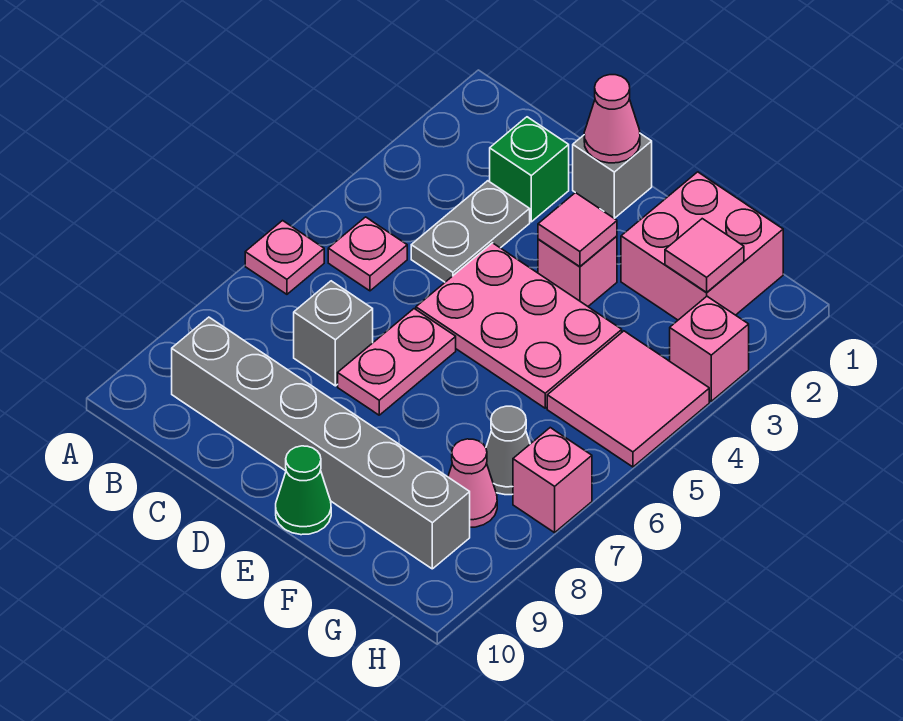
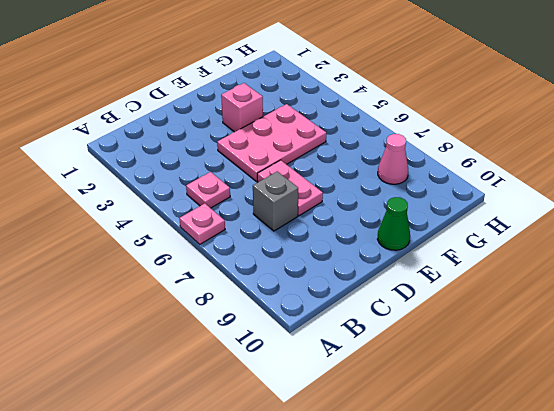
none -> grey brick B9:G9 level 1
none -> green brick C2 level 1
none -> grey plate C3:C4 level 1

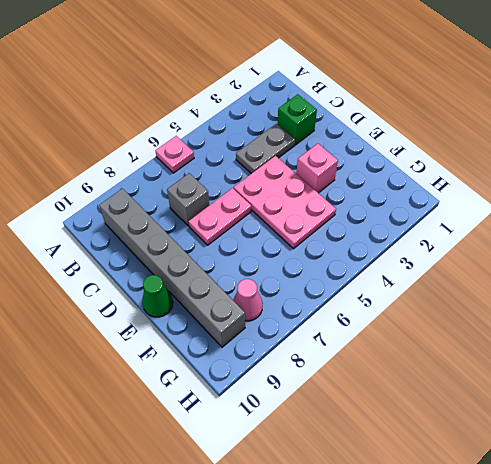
none -> pink plate B5 level 1
none -> grey brick D1 level 1
none -> pink brick F1:G2 level 1

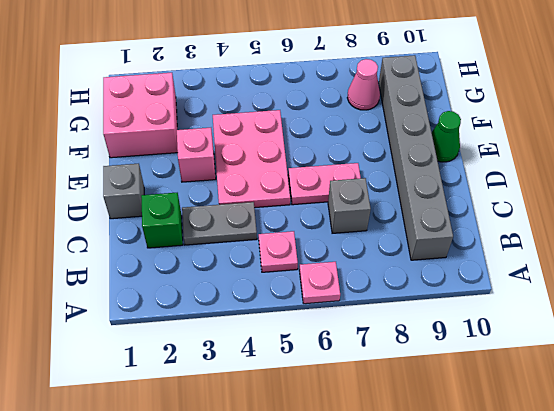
none -> pink tile G4:H5 level 1
none -> grey cone G7 level 1
none -> pink brick H3 level 1

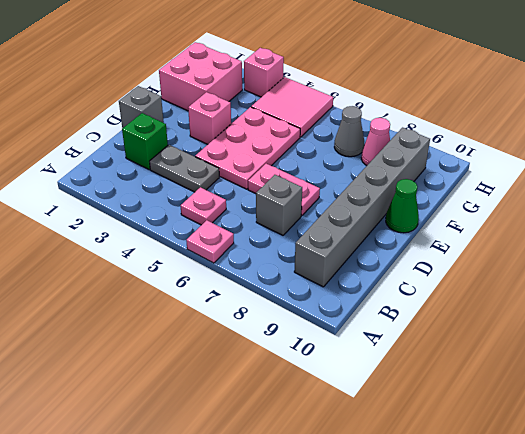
none -> pink brick H7 level 1
none -> pink cone D1 level 2
none -> pink tile E3 level 2

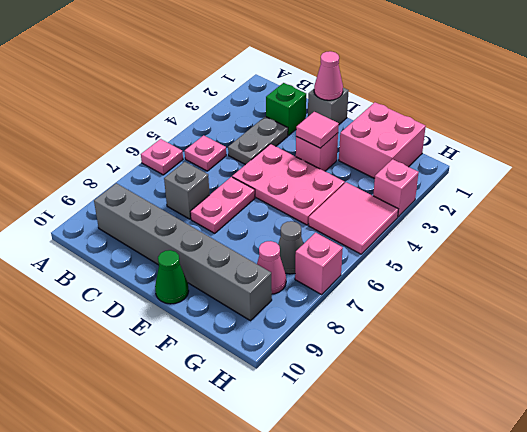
none -> pink tile G2 level 2

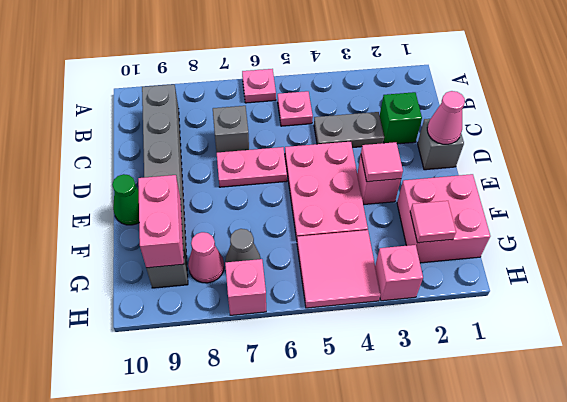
pink brick F9:G9 level 2 -> none

